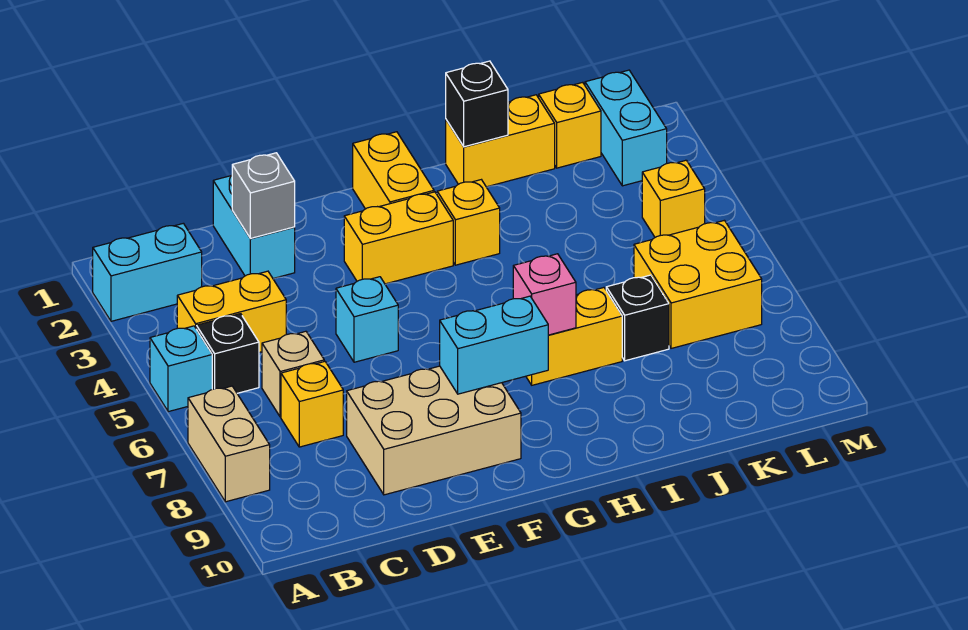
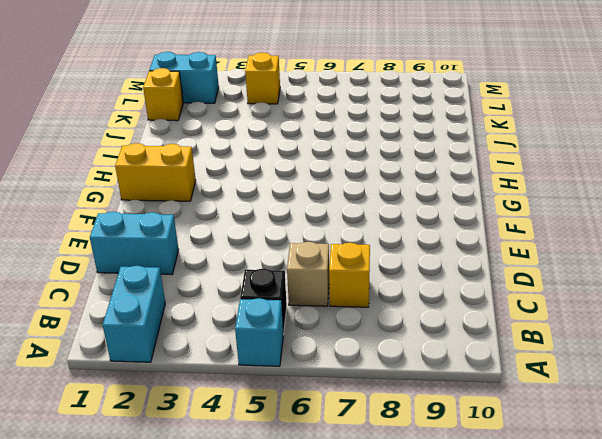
none -> tan brick A7:A8 level 1
none -> yellow brick B4:C4 level 1
none -> tan brick D8:F9 level 1

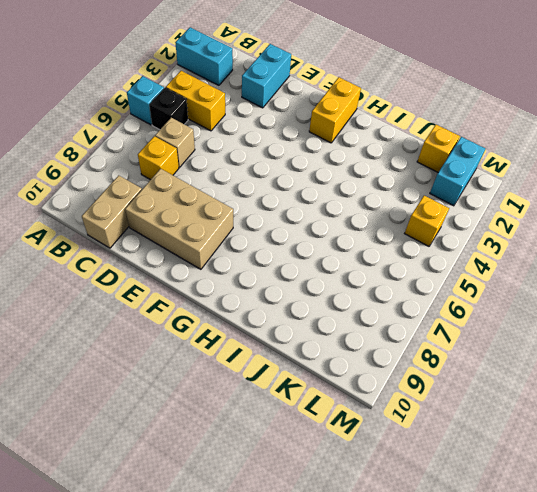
tan brick C9:C10 level 1 -> tan brick A7:A8 level 1
none -> cyan brick E5 level 1
none -> yellow brick F3:G3 level 1
none -> yellow brick H3 level 1

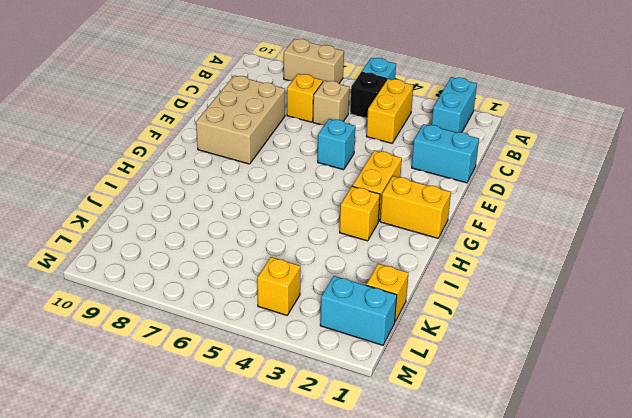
none -> yellow brick H7:I7 level 1
none -> yellow brick I1:J1 level 1
none -> black brick J7 level 1

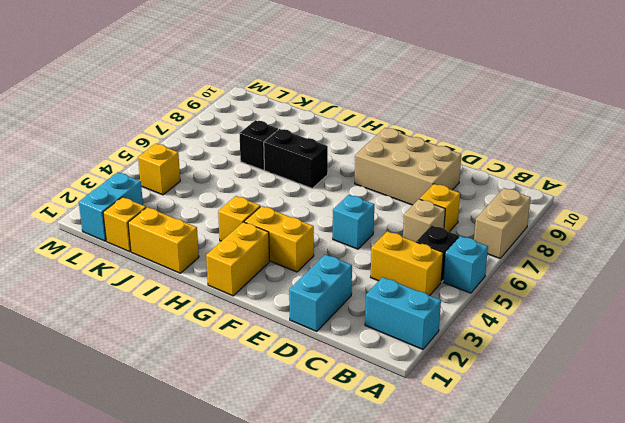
black brick H7:I7 level 1 -> yellow brick H7:I7 level 1
none -> yellow brick K6:L7 level 1
none -> grey brick D2 level 2
none -> cyan brick F8:G8 level 2

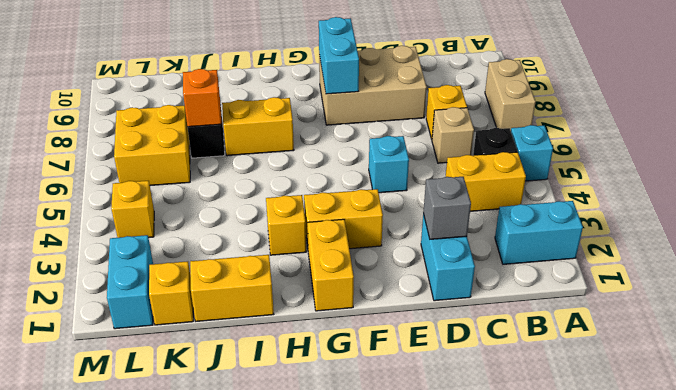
cyan brick F8:F9 level 2 -> cyan brick F8:G8 level 2
orange brick J7 level 2 -> none
none -> pink brick H7 level 2
none -> black brick I1 level 2

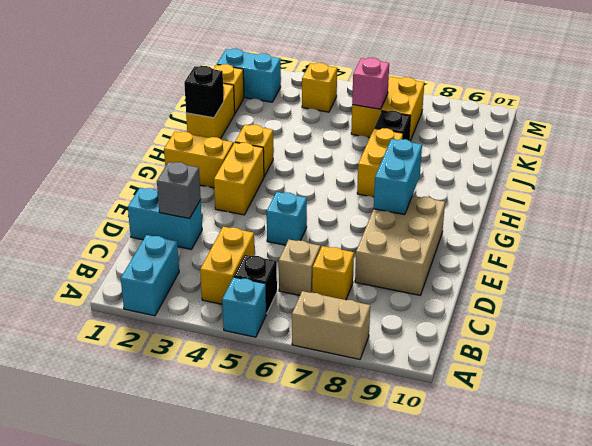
pink brick K6 level 2 -> pink brick H7 level 2

